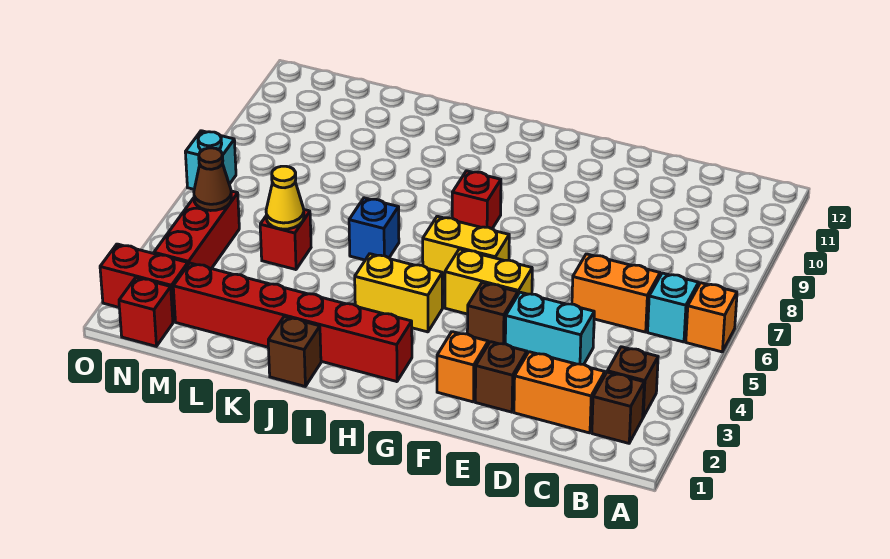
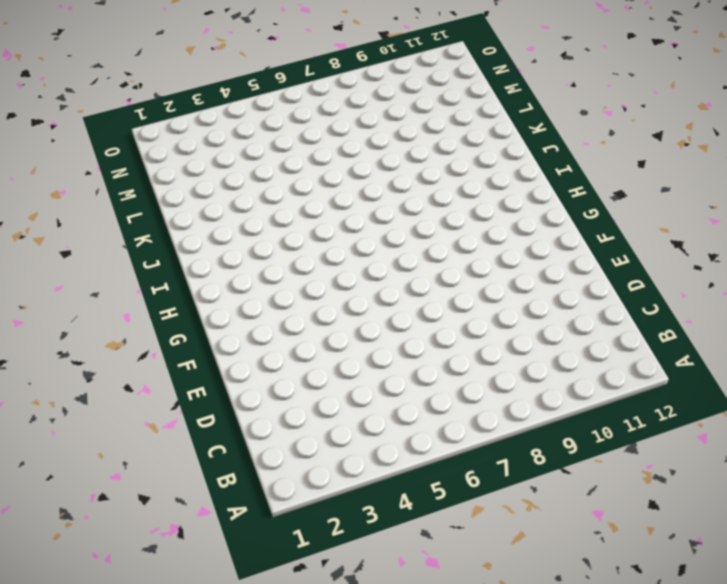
none -> orange brick A6 level 1
none -> brown brick B2 level 1
none -> brown brick B3 level 1

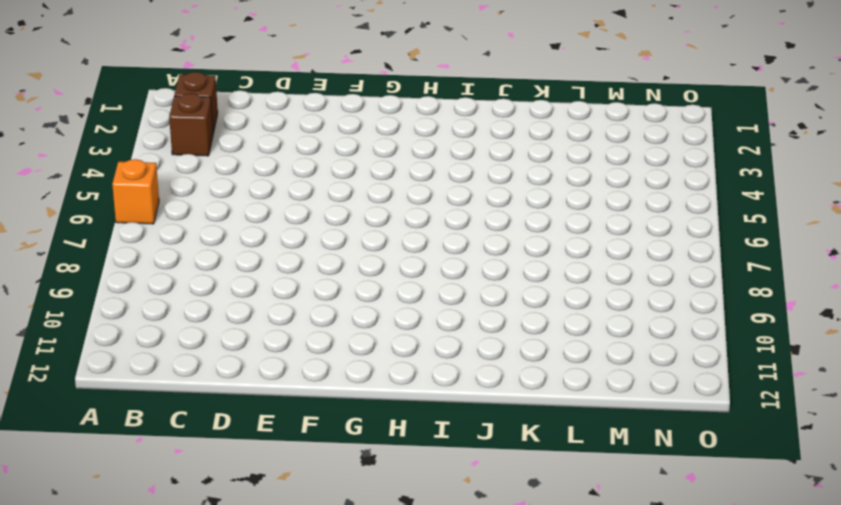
none -> cyan brick B6 level 1
none -> orange brick C2:D2 level 1
none -> orange brick C6:D6 level 1

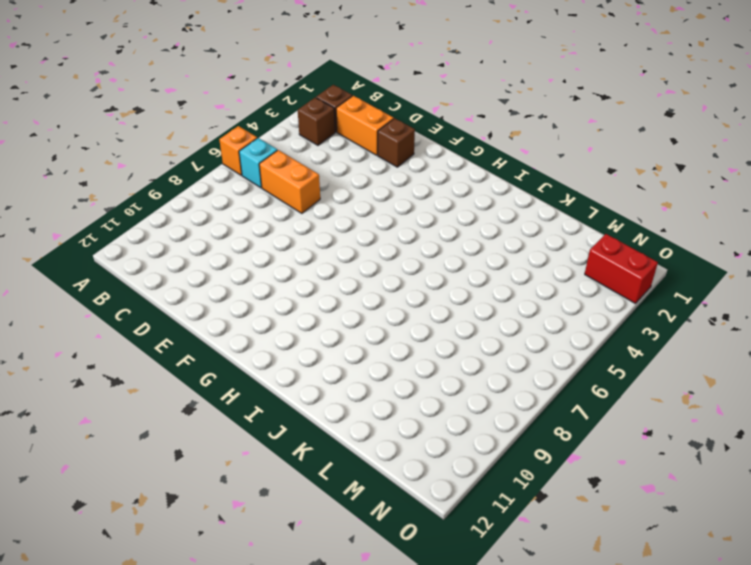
none -> cyan brick D4:E4 level 1
none -> orange brick F2 level 1
none -> brown brick F4 level 1

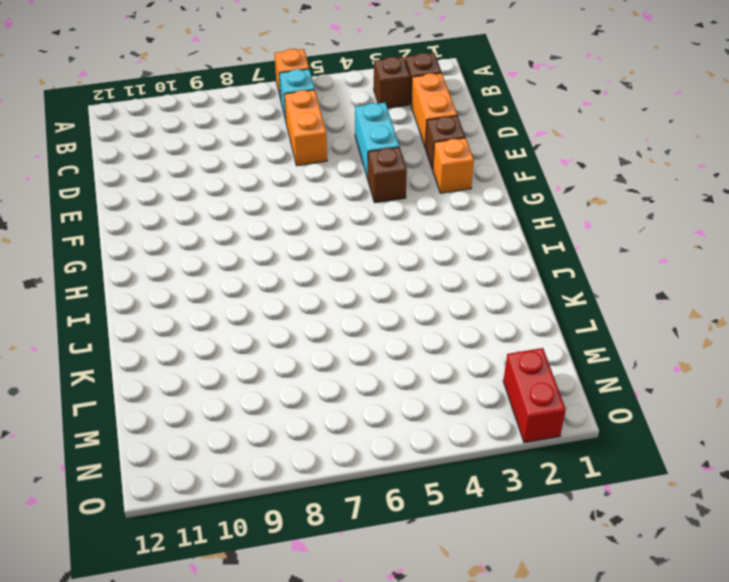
none -> yellow brick F5:G5 level 1
none -> yellow brick G6:H6 level 1
none -> red brick H2:M2 level 1

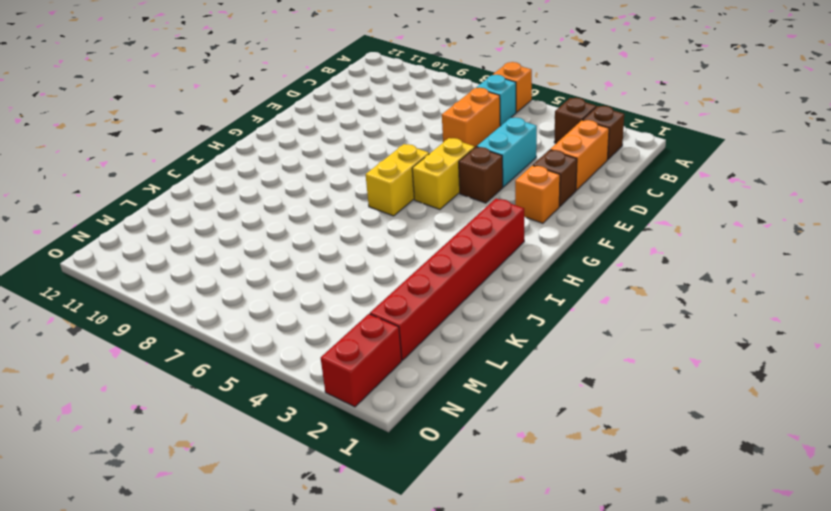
none -> yellow brick H4:I4 level 1
none -> red brick H8 level 1
none -> brown brick J1 level 1

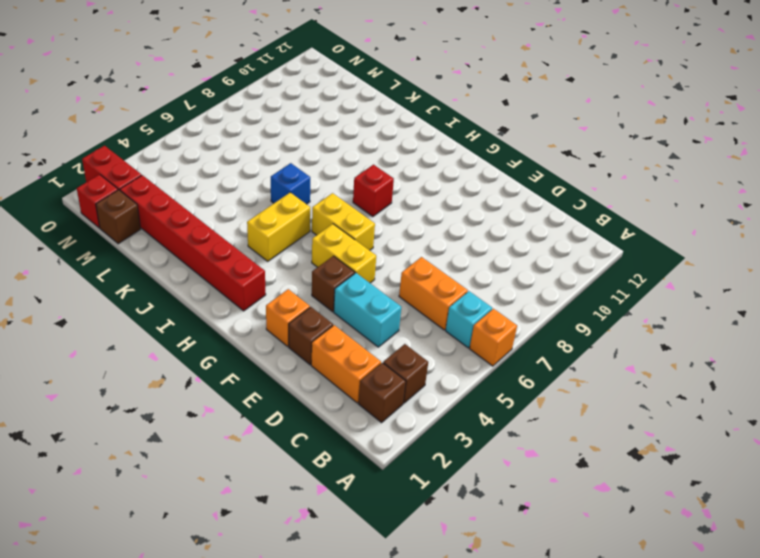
yellow brick I4:I5 level 1 -> yellow brick H4:I4 level 1
brown brick M1 level 1 -> brown brick J1 level 1
none -> red brick L5 level 1
none -> red brick N3:N5 level 1
none -> cyan brick O7 level 1

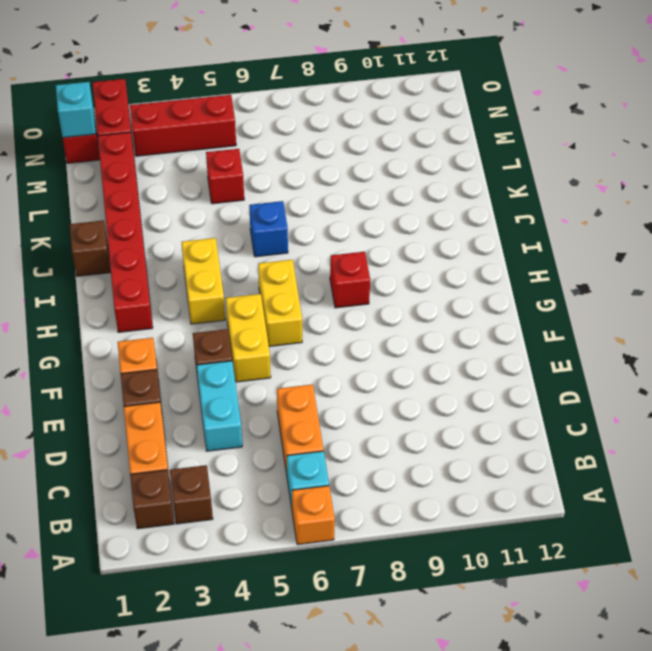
cyan brick N1 level 2 -> cyan brick O7 level 1
none -> yellow cone L5 level 2
none -> brown cone N5 level 2

